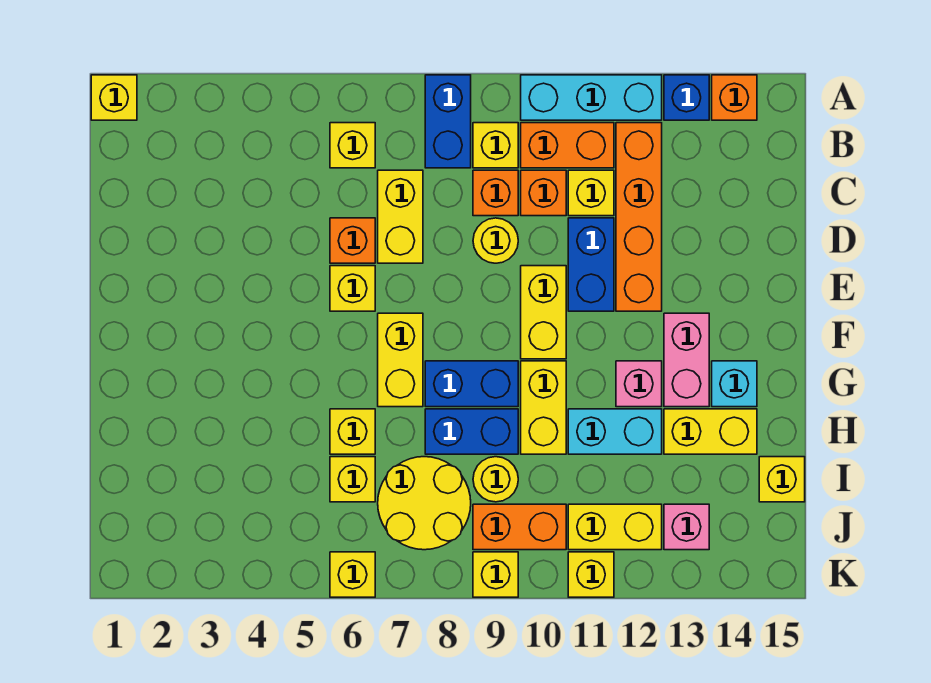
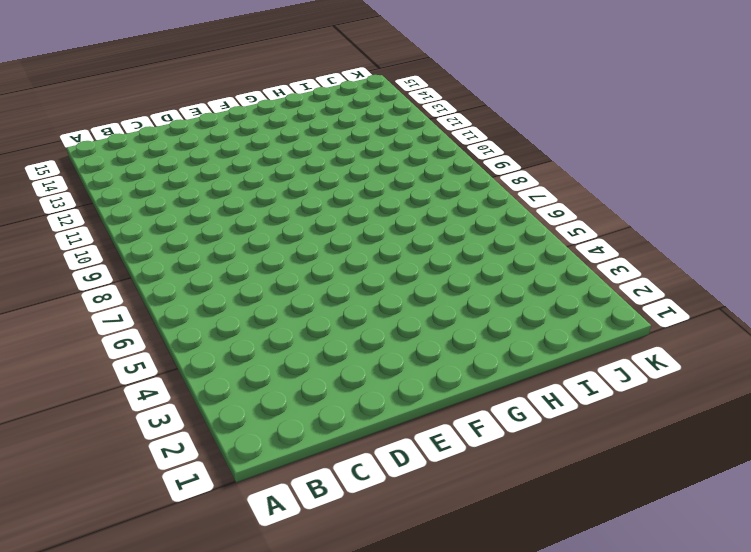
none -> yellow brick A1 level 1
none -> blue brick A8:B8 level 1
none -> cyan brick A10:A12 level 1
none -> blue brick A13 level 1

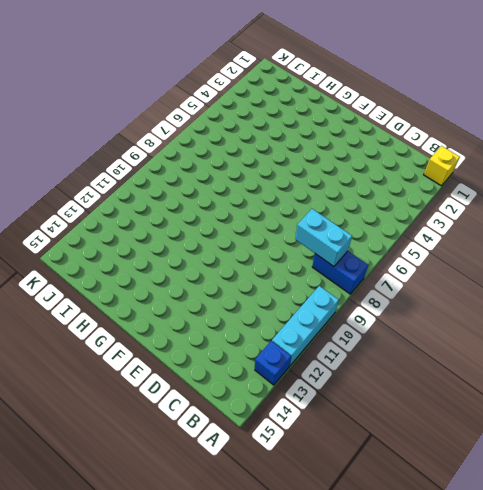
cyan brick B8:C8 level 2 -> cyan brick H11:H12 level 1
none -> orange brick A14 level 1
none -> yellow brick B6 level 1
none -> yellow brick B9 level 1
none -> orange brick B10:B11 level 1

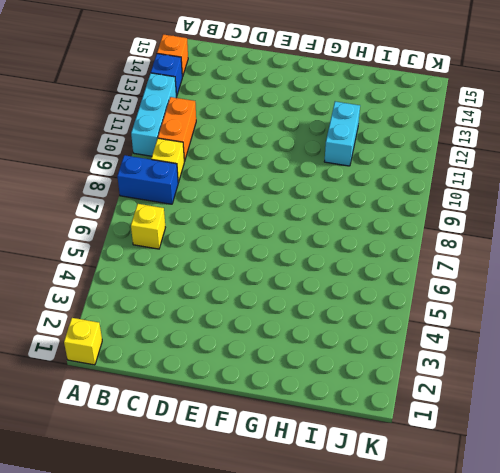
none -> orange brick B12:E12 level 1
none -> yellow brick C7:D7 level 1
none -> orange brick C9 level 1
none -> orange brick C10 level 1

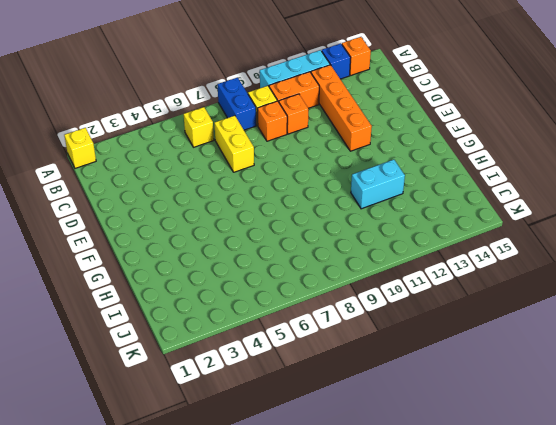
none -> yellow brick C11 level 1
none -> orange brick D6 level 1
none -> yellow round brick D9 level 1
none -> blue brick D11:E11 level 1

